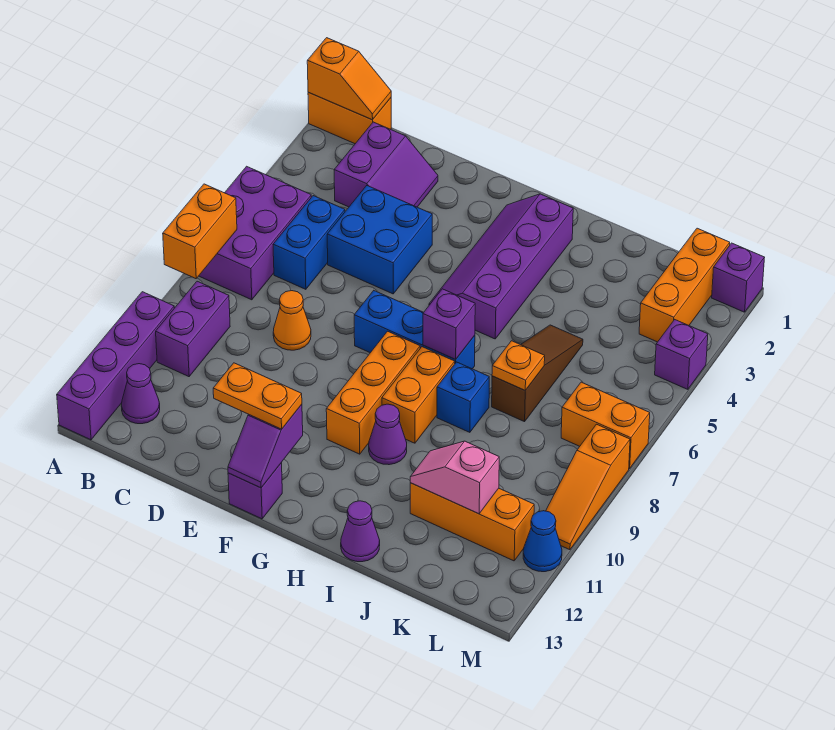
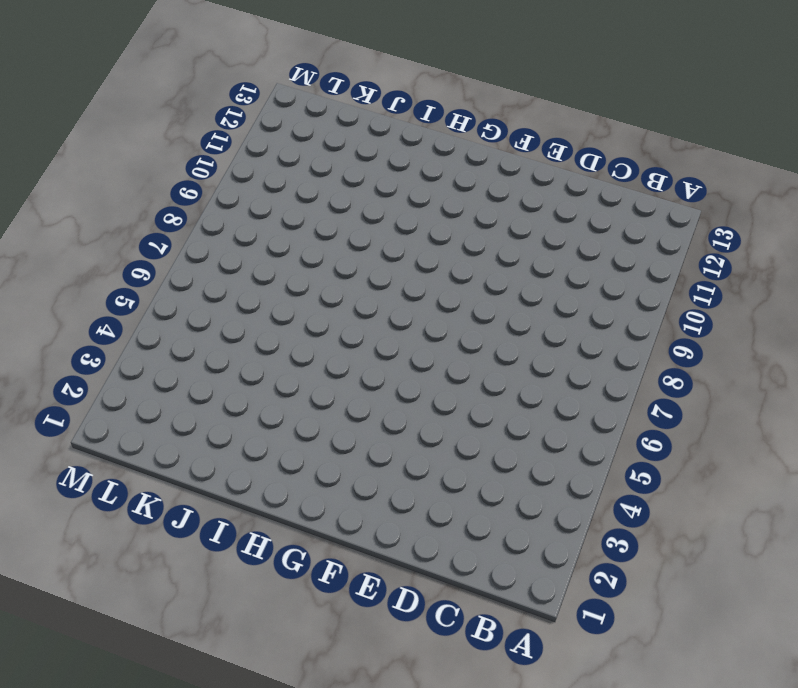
none -> orange brick A1:B1 level 1
none -> purple brick A5:B7 level 1
none -> purple brick A10:A13 level 1
none -> purple brick B9:B10 level 1

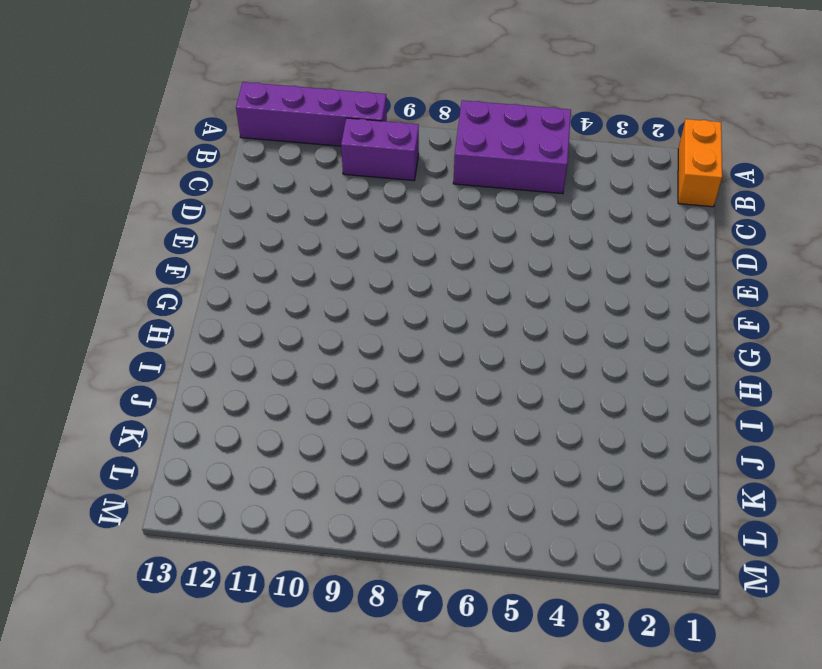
none -> purple cone B12 level 1
none -> purple slope C2:D3 level 1 top C
none -> blue brick C5:C6 level 1
none -> blue brick D4:E5 level 1

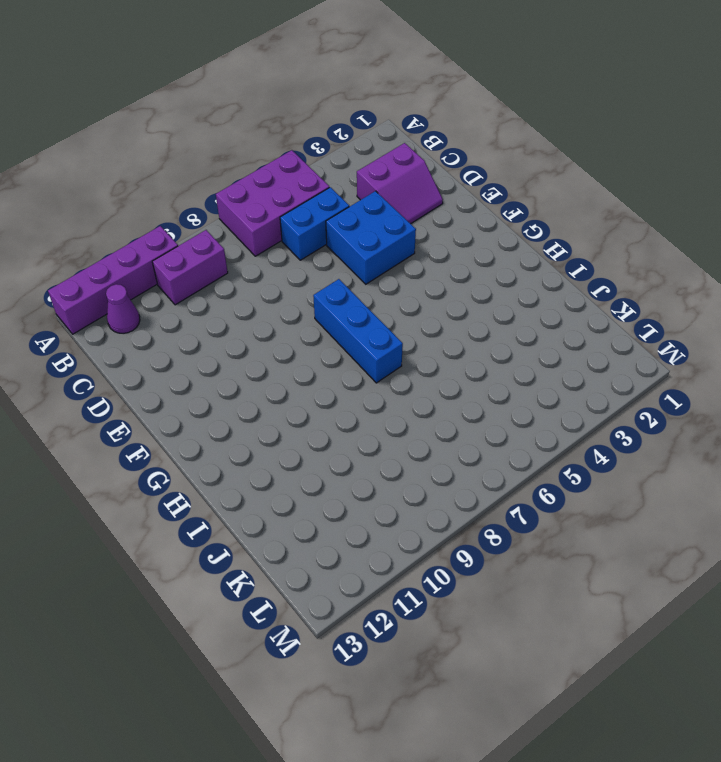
none -> orange brick A1:B1 level 1
none -> orange cone D8 level 1
none -> purple brick F13 level 1
none -> purple slope G2:H5 level 1 top H

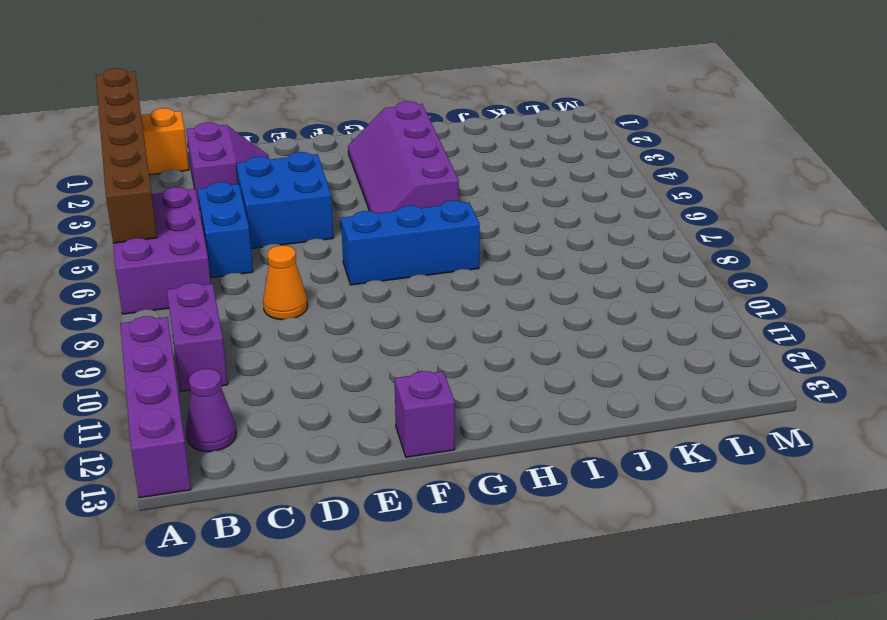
brown brick A1:A6 level 2 -> orange slope A1:B1 level 2 top A
none -> orange brick G8:G10 level 1
none -> orange brick H8:H9 level 1
none -> purple cone H10 level 1
none -> blue brick I8 level 1

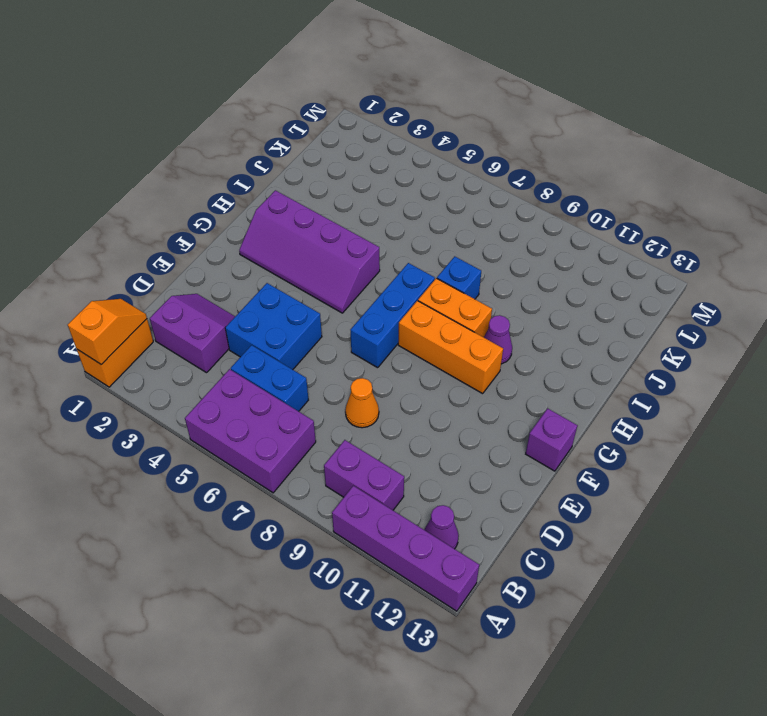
none -> purple cone I13 level 1
none -> brown slope J5:J7 level 1 top 7
none -> orange brick J11:L11 level 1
none -> orange brick L1:L3 level 1

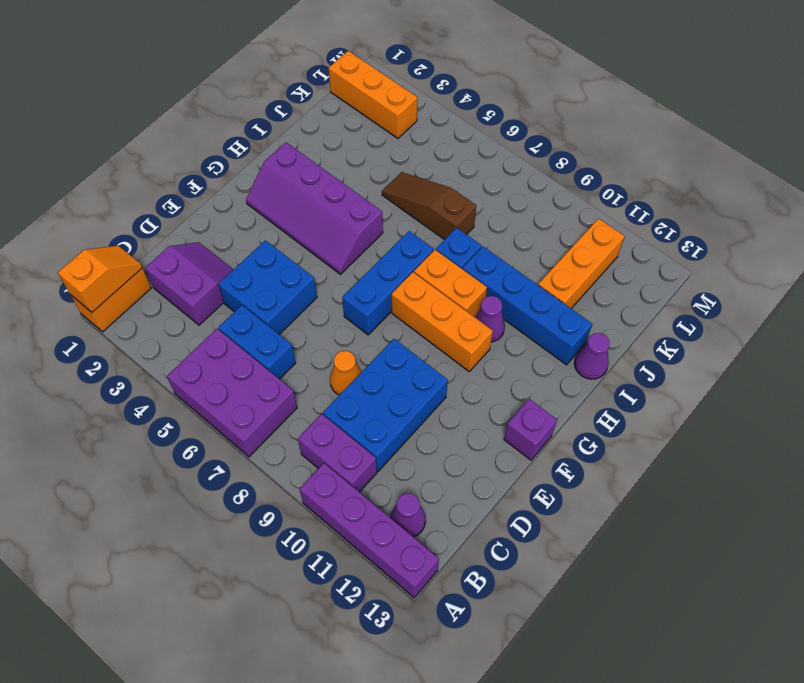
blue brick C9:E10 level 1 -> none
blue brick I9:I12 level 1 -> none
none -> orange brick L7:M7 level 1
none -> purple brick M1 level 1
none -> purple brick M4 level 1
none -> orange slope M8:M10 level 1 top 8

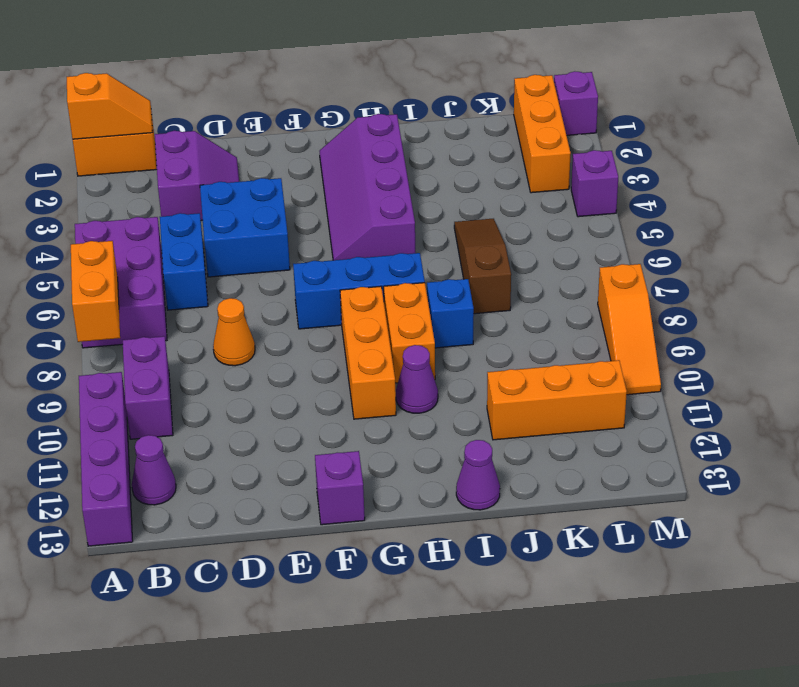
none -> orange brick L7:M7 level 1
none -> blue cone M11 level 1
none -> purple slope F12:F13 level 2 top 12
none -> purple brick H7 level 2

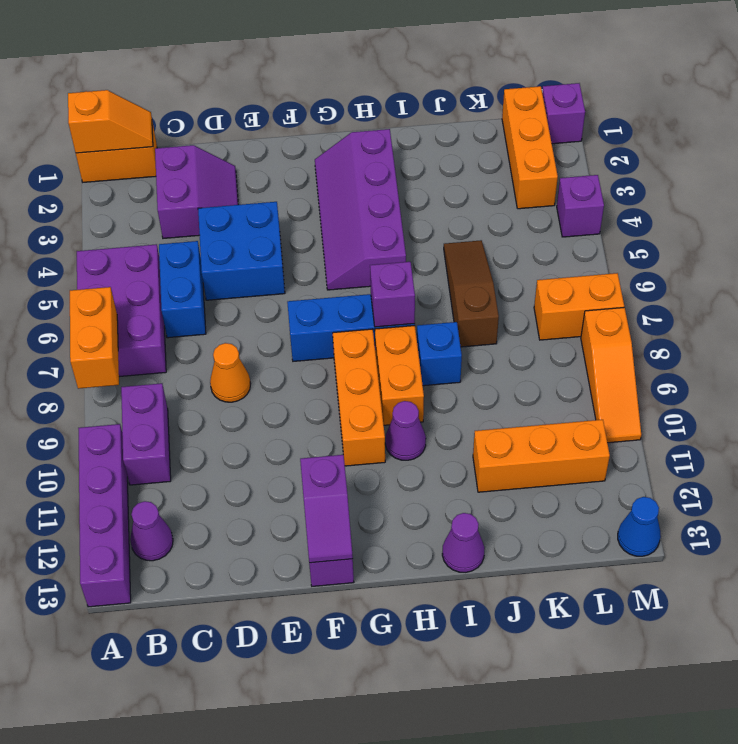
blue cone M13 level 1 -> blue cone M11 level 1
none -> orange plate J7 level 2
none -> pink slope J11:K11 level 2 top K
none -> orange plate E12:F12 level 3

